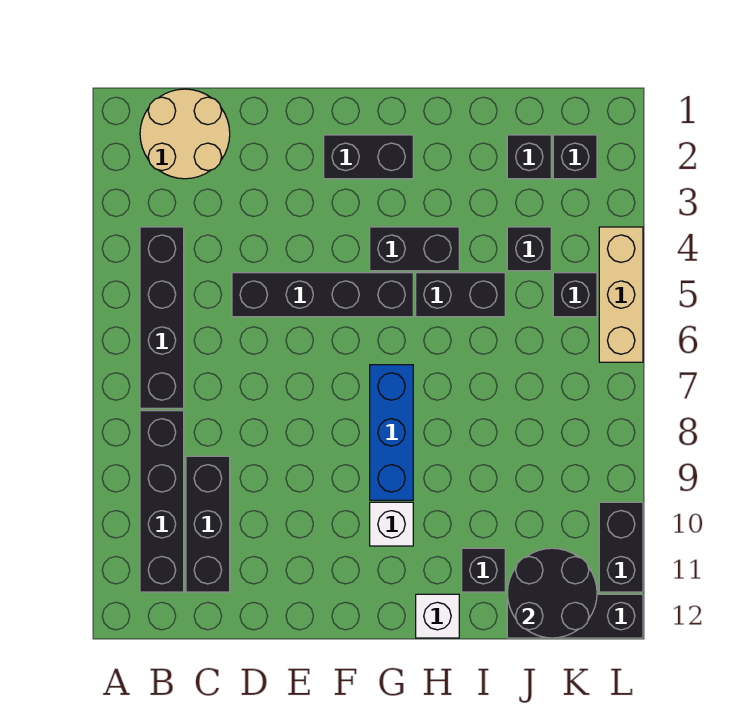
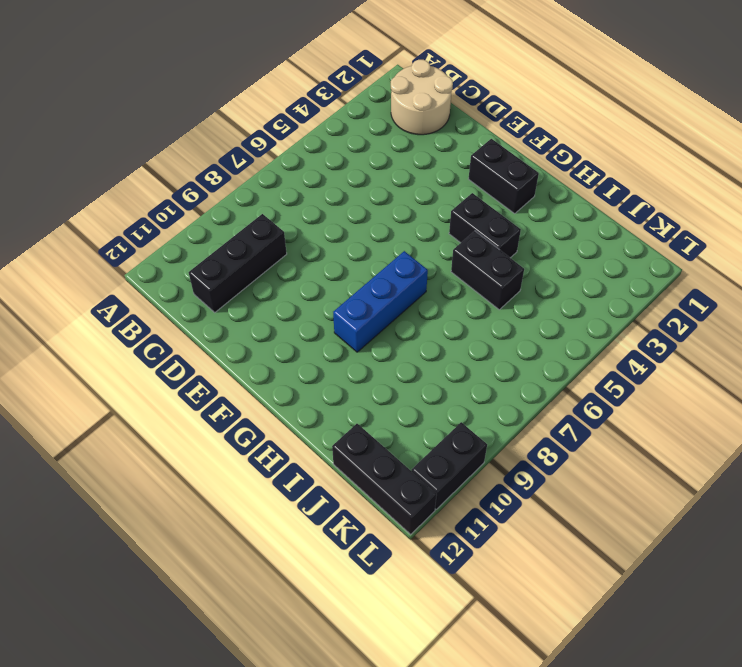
none -> black brick B4:B7 level 1
none -> black brick B8:B11 level 1
none -> black brick D5:G5 level 1

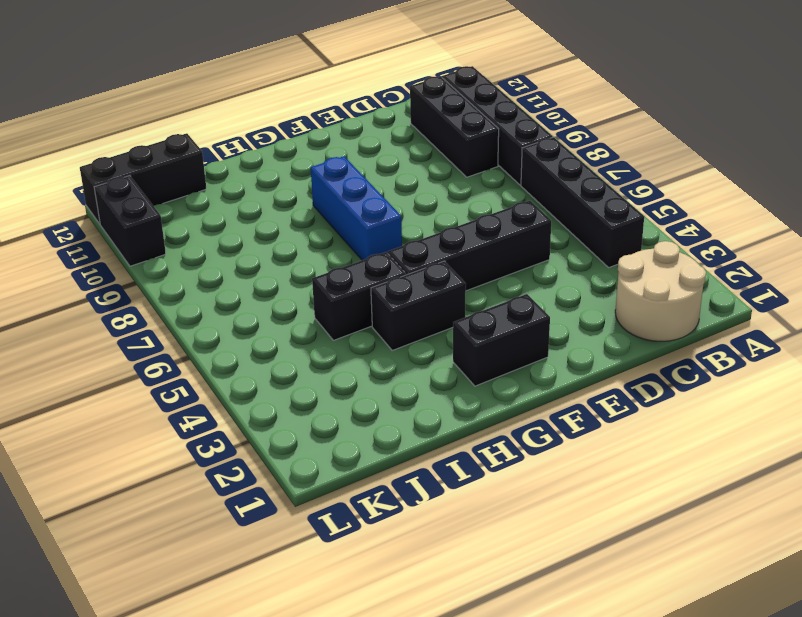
none -> white brick G10 level 1
none -> white brick H12 level 1
none -> black brick I11 level 1

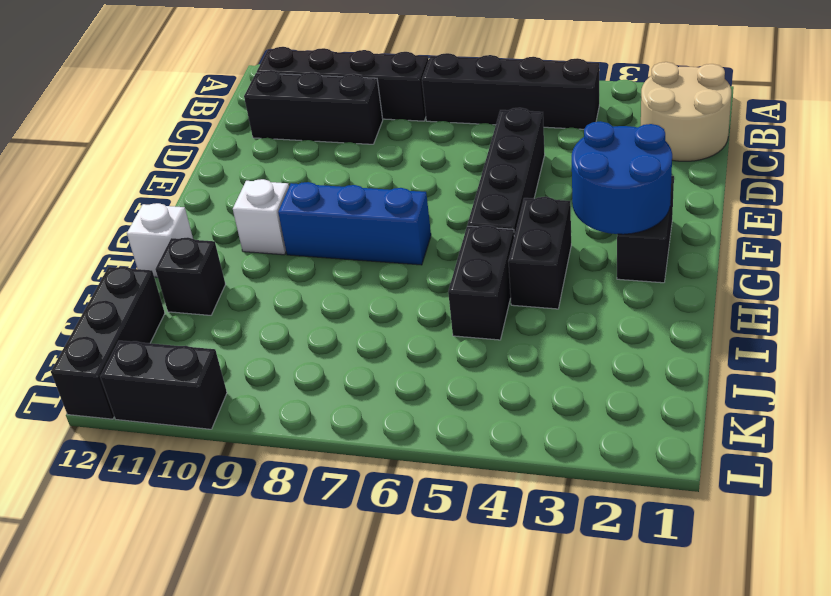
blue round brick F2:G3 level 2 -> none
none -> black brick J2 level 1
none -> black brick J4 level 1
none -> black brick K2 level 1

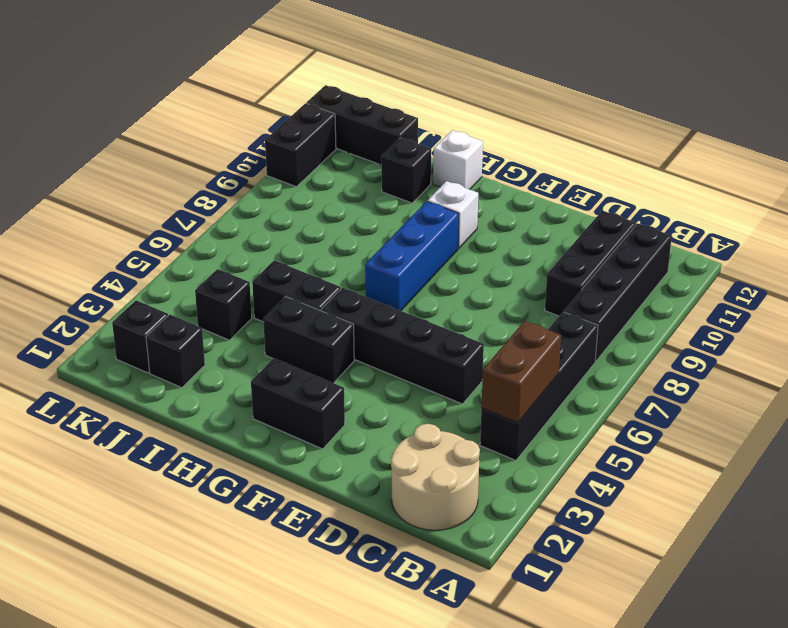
brown brick B4:B5 level 2 -> none
none -> black brick K5 level 1
none -> tan brick L4:L6 level 1
none -> black round brick J11:K12 level 2

